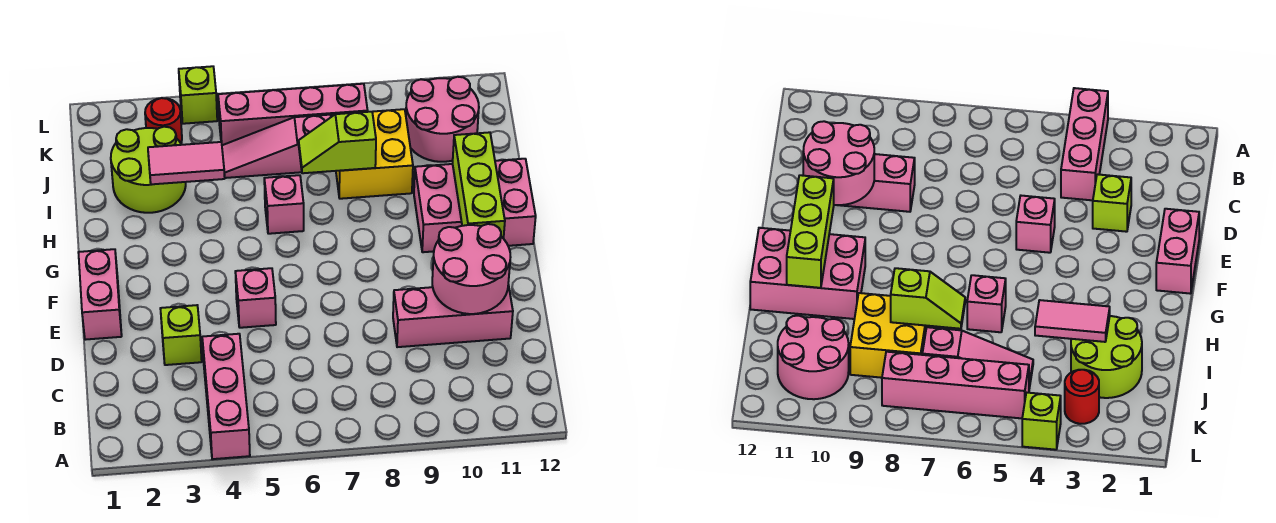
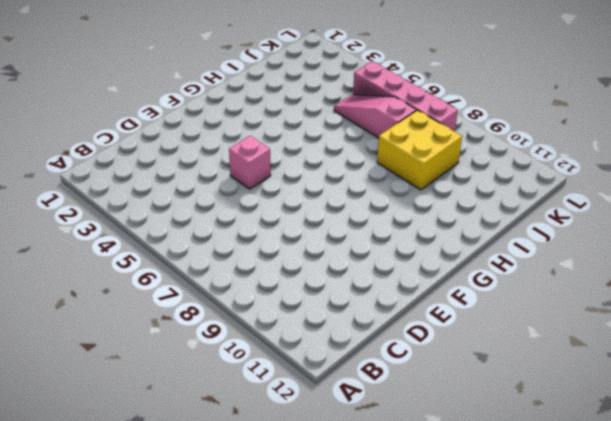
none -> pink brick A4:C4 level 1
none -> lime brick D3 level 1
none -> pink brick D9:D11 level 1

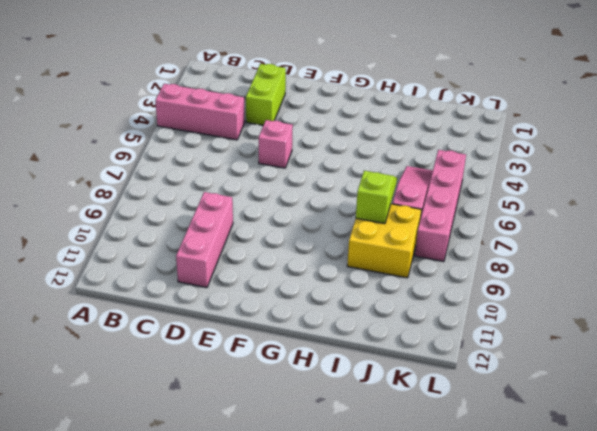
lime brick D2:D3 level 1 -> lime brick D3 level 1
none -> pink brick E1:F1 level 1
none -> pink brick G10:H12 level 1
none -> pink brick H6 level 1

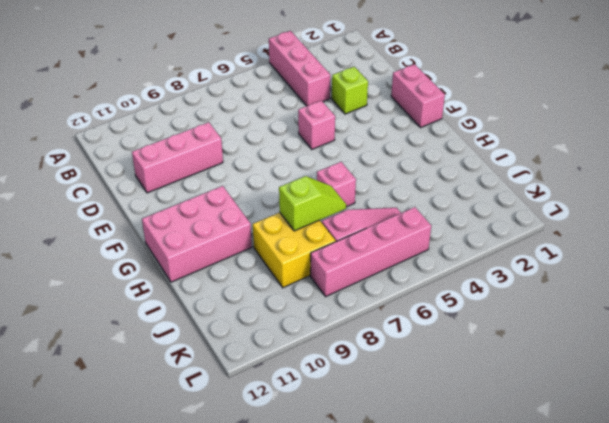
none -> lime round brick I2:J3 level 1
none -> pink round brick J10:K11 level 1
none -> red round brick K3 level 1

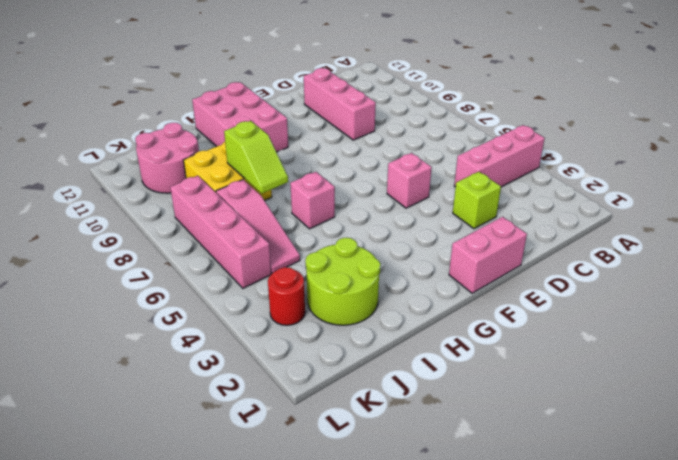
none -> lime brick L4 level 1
none -> pink round brick D10:E11 level 2
none -> lime brick F11:H11 level 2

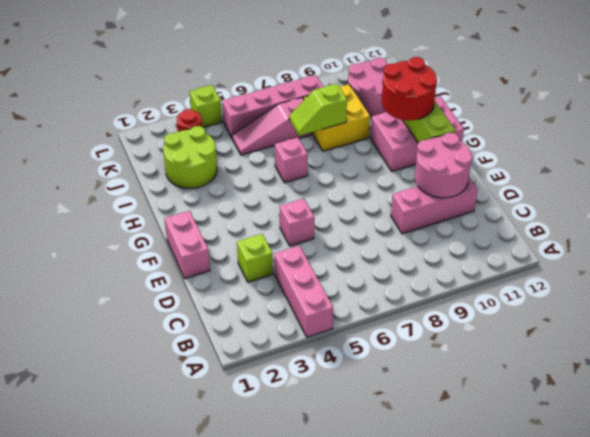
red round brick G10:H11 level 3 -> none
none -> pink tile I3:I4 level 2

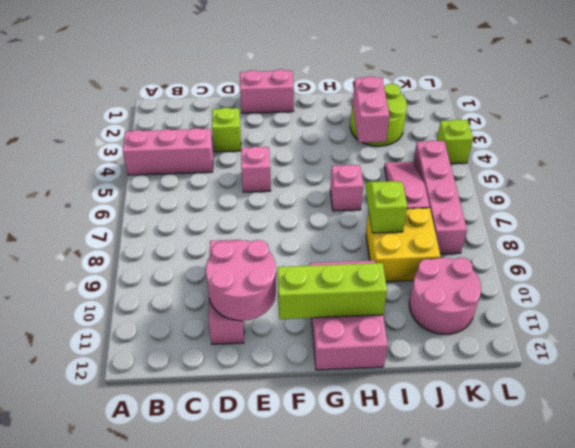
pink brick I3:I4 level 2 -> pink tile I3:I4 level 2
none -> red round brick K3 level 1

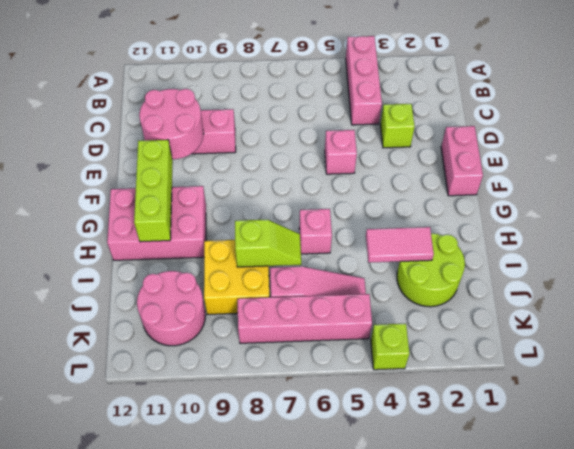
none -> red round brick K3 level 1

